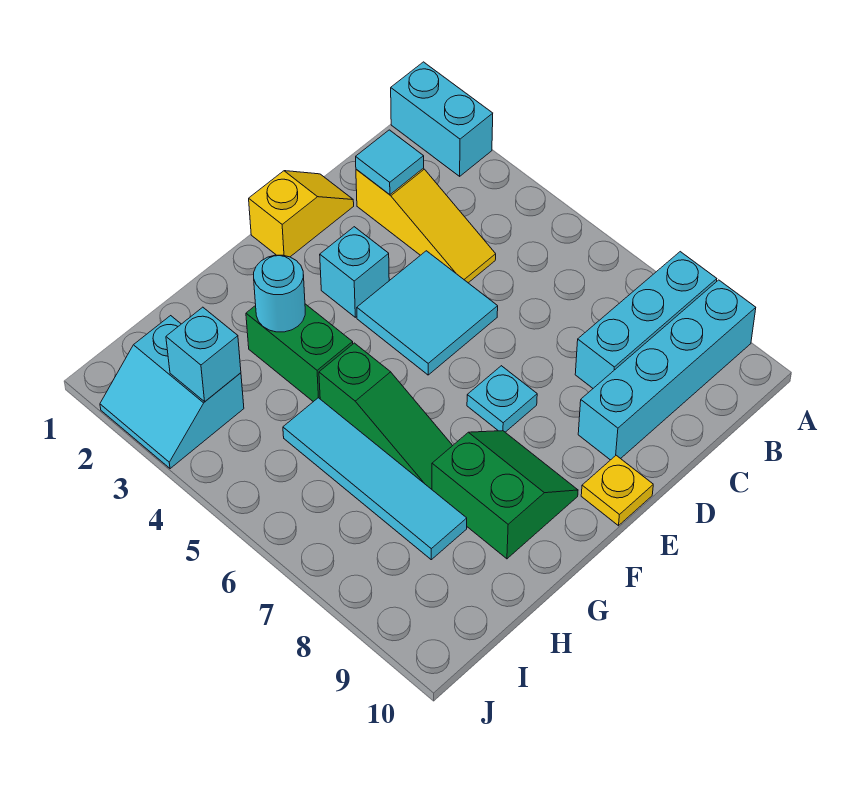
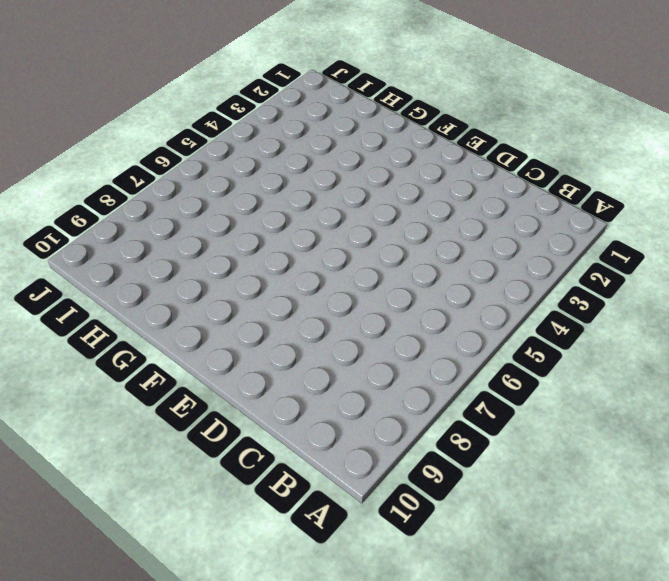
none -> cyan brick A1:A2 level 1
none -> cyan brick A8:C8 level 1
none -> cyan brick A9:D9 level 1

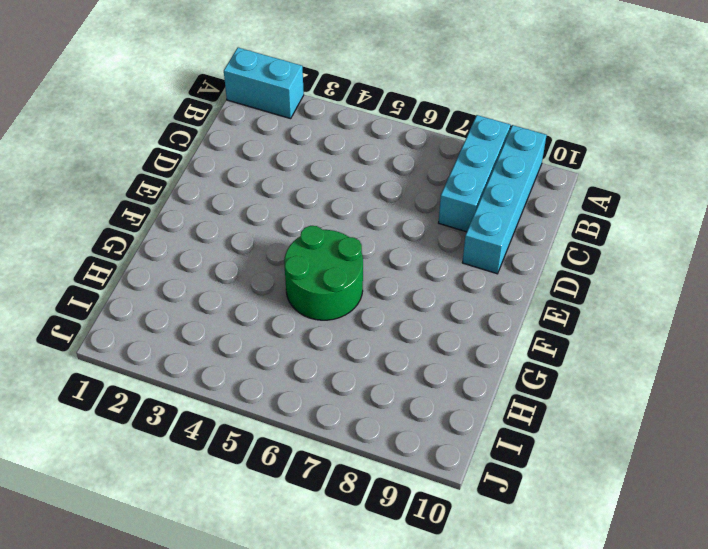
green round brick F5:G6 level 1 -> green slope G5:G7 level 1 top 5
none -> yellow slope C2:C4 level 1 top 2
none -> yellow slope D1:E1 level 1 top E
none -> cyan tile D4:E5 level 1

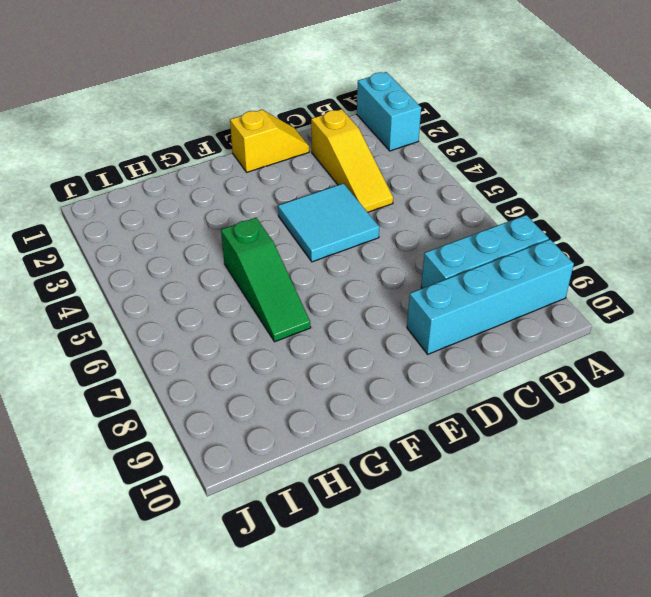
none -> cyan brick E3 level 1
none -> cyan plate E7 level 1
none -> yellow plate E10 level 1

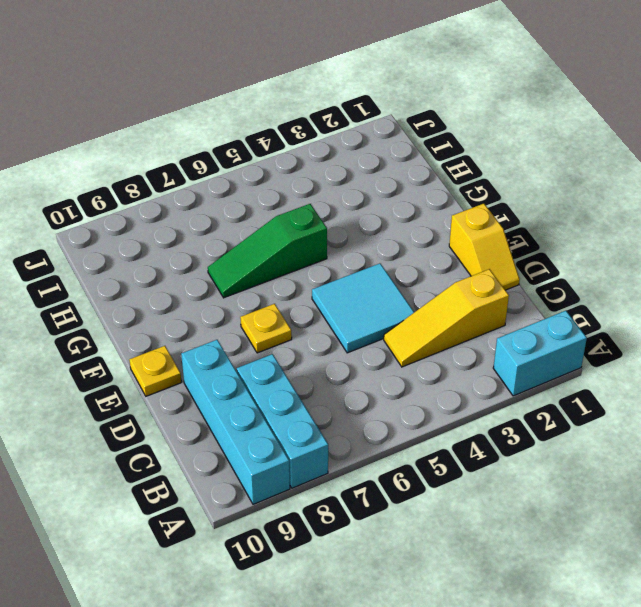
yellow plate E7 level 1 -> cyan plate E7 level 1
none -> cyan brick E3 level 1
none -> green slope F8:G9 level 1 top G
none -> green brick G3:G4 level 1

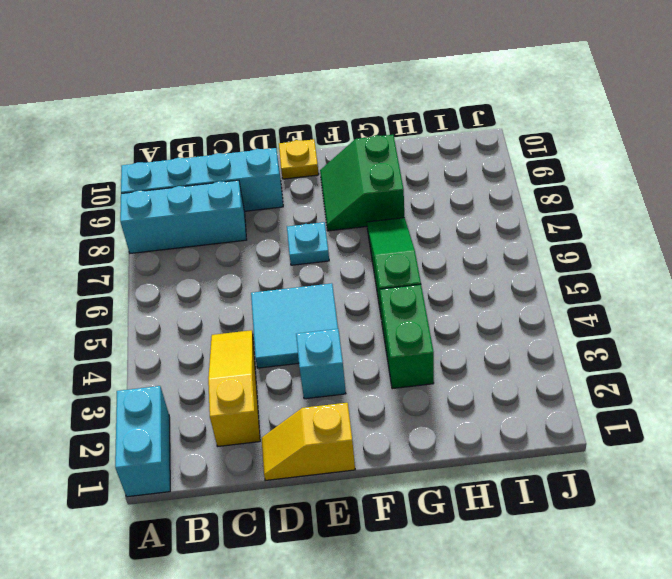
none -> cyan tile H5:H8 level 1
none -> cyan slope I2:J3 level 1 top I
none -> cyan tile C2 level 2

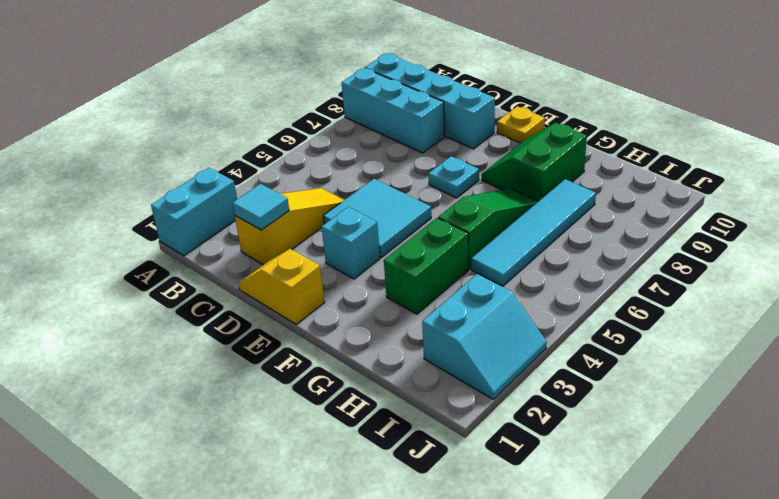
none -> cyan round brick G3 level 2
none -> cyan brick I3 level 2

